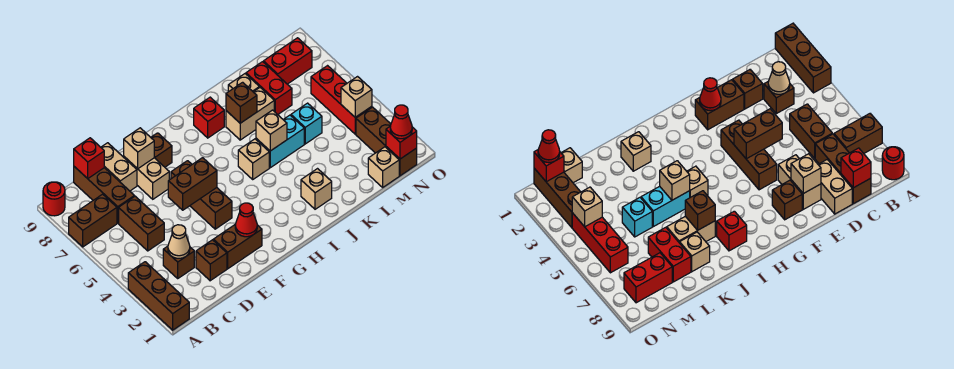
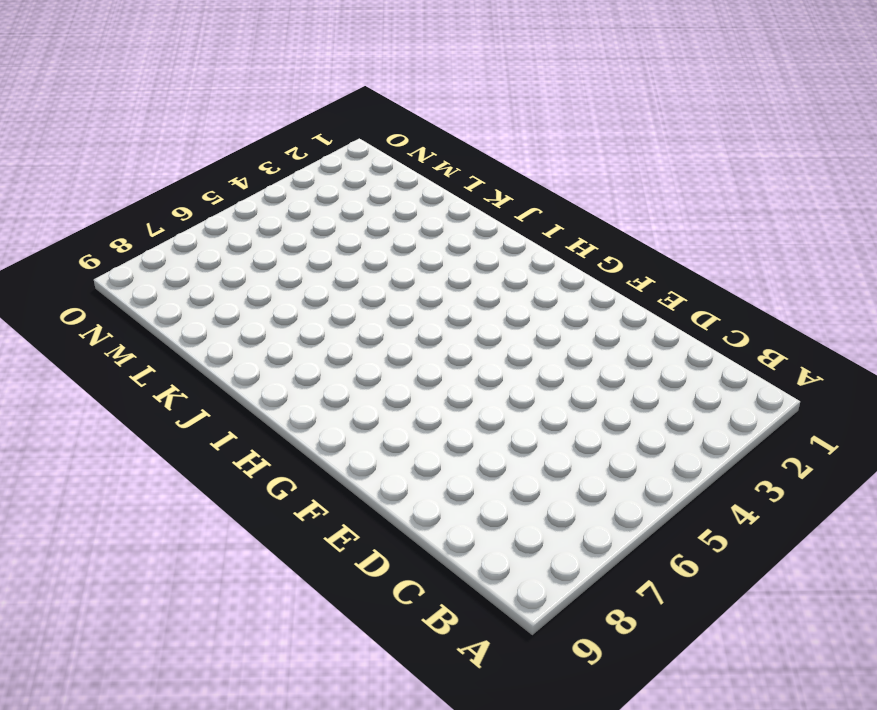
none -> brown brick A1:A3 level 1
none -> brown brick A7:B7 level 1
none -> red round brick A9 level 1
none -> brown brick C3 level 1

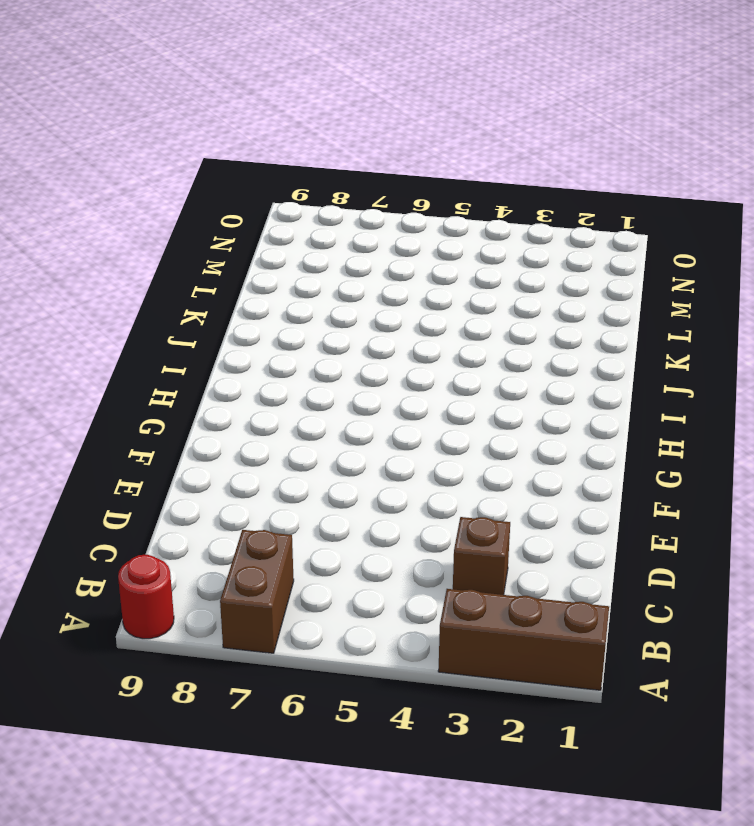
none -> brown brick C5:C6 level 1
none -> brown brick C7:C9 level 1
none -> brown brick D2 level 1
none -> tan brick D8:D9 level 1

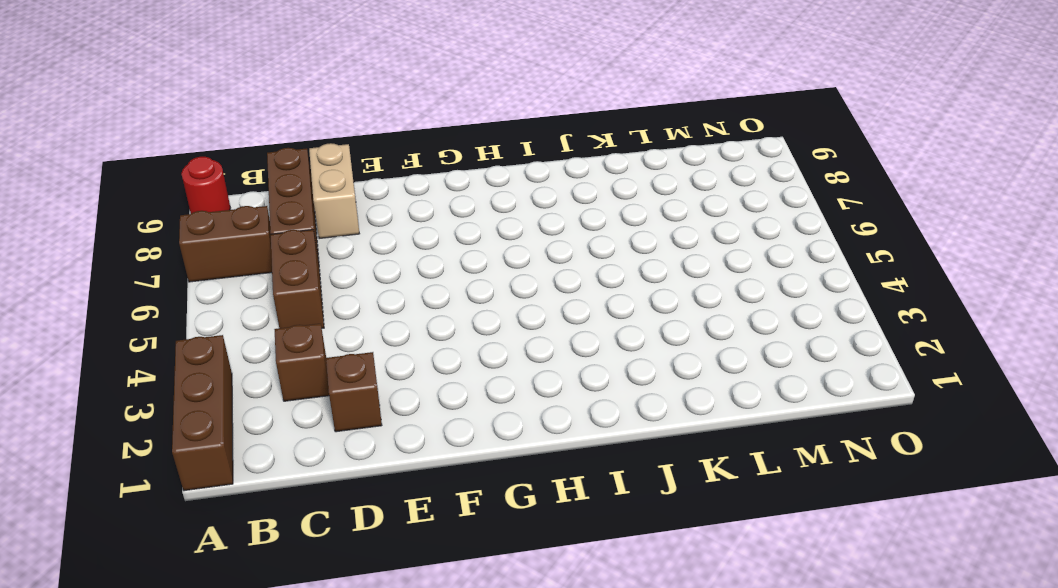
none -> brown brick E2:F2 level 1
none -> tan brick E7:E8 level 1
none -> brown brick F4:F6 level 1
none -> brown brick F8 level 1

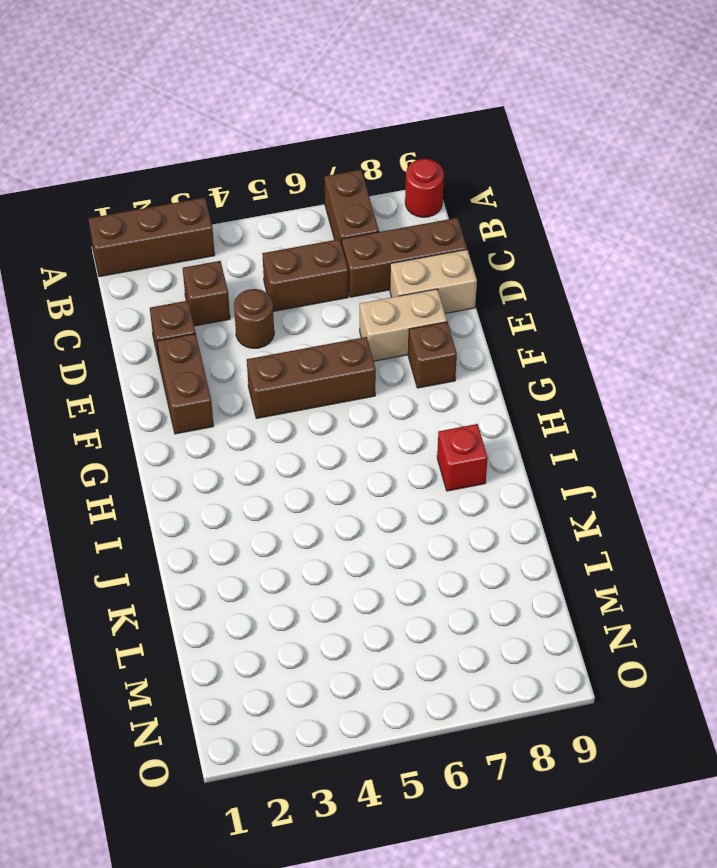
brown round brick D4 level 1 -> none
none -> tan brick I5 level 1
none -> tan brick J2 level 1
none -> cyan brick J5:K5 level 1
none -> tan brick J7:K7 level 1

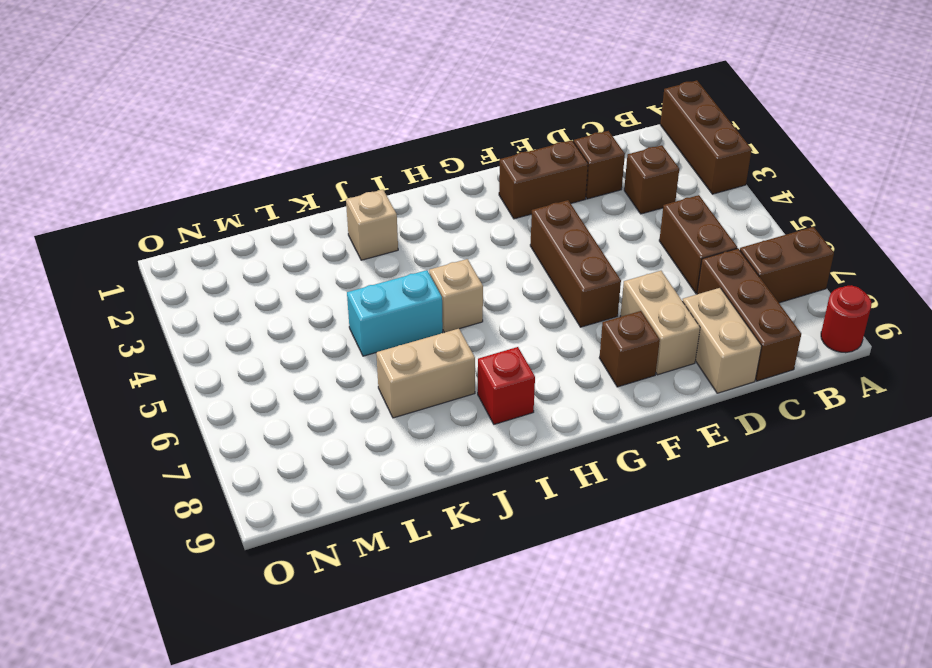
none -> tan brick K8 level 1
none -> cyan brick L5 level 1
none -> red brick L7:L8 level 1
none -> tan brick M1 level 1

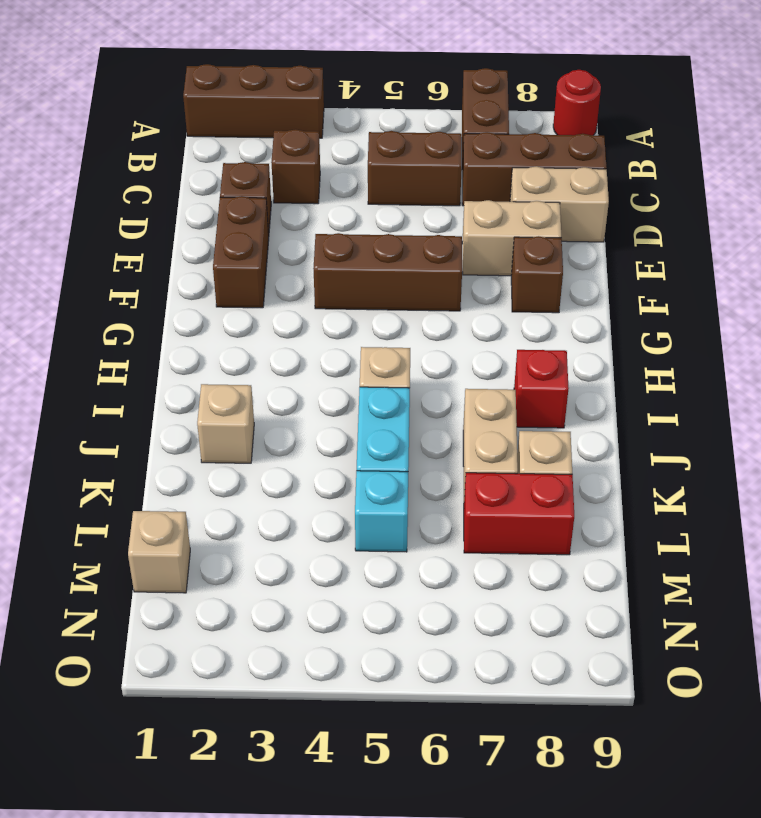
none -> red brick M8:N8 level 1
none -> brown brick N1:N3 level 1
none -> red brick N4:N6 level 1
none -> tan cone C3 level 2

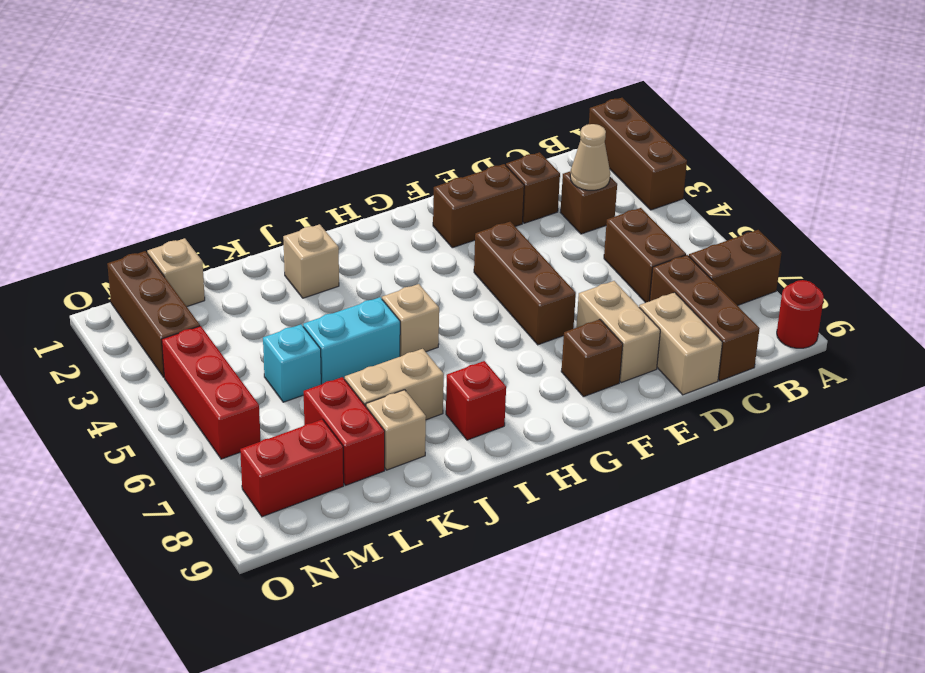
none -> red brick C9 level 2
none -> brown brick E5:F5 level 2
none -> tan brick E8 level 2
none -> red cone F2 level 2

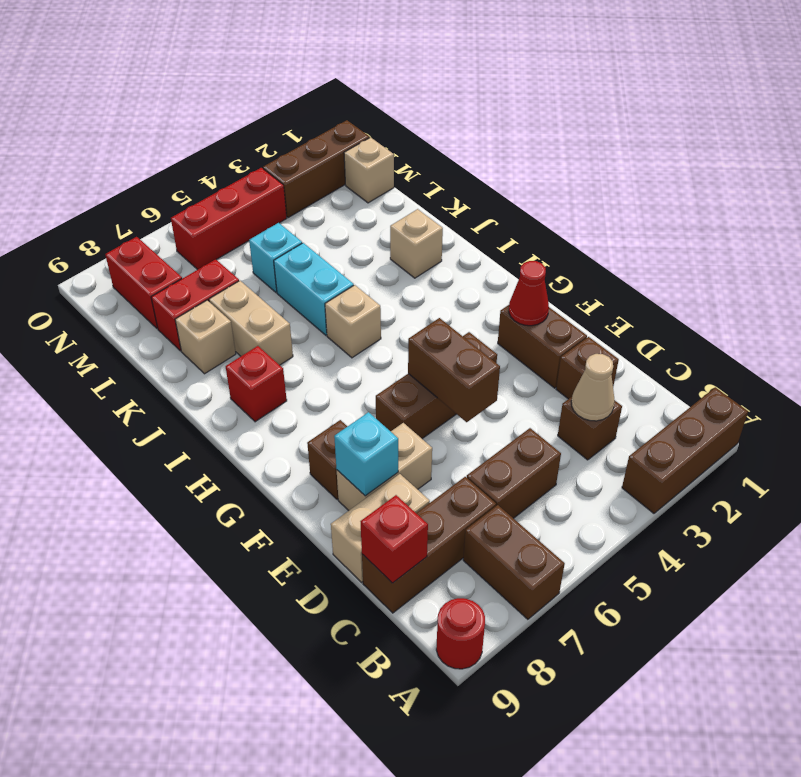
cyan brick E8 level 2 -> tan brick E8 level 2
none -> tan brick J5 level 2
none -> brown brick J7 level 2
none -> red brick N1 level 2
none -> tan brick N4 level 2

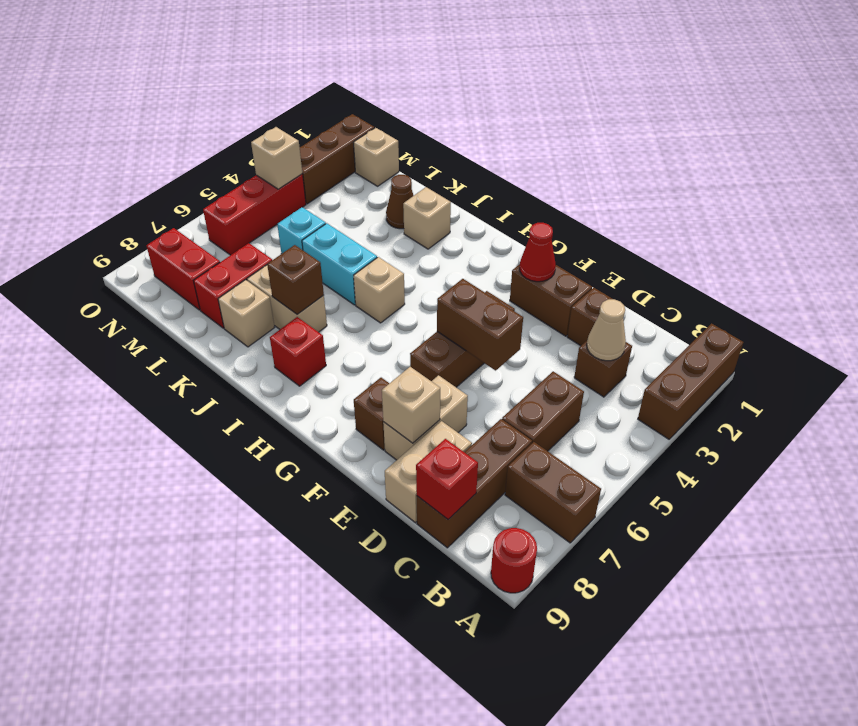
brown cone K2 level 1 -> none
none -> tan brick J5 level 2
none -> red brick N1 level 2
none -> red cone N1 level 3

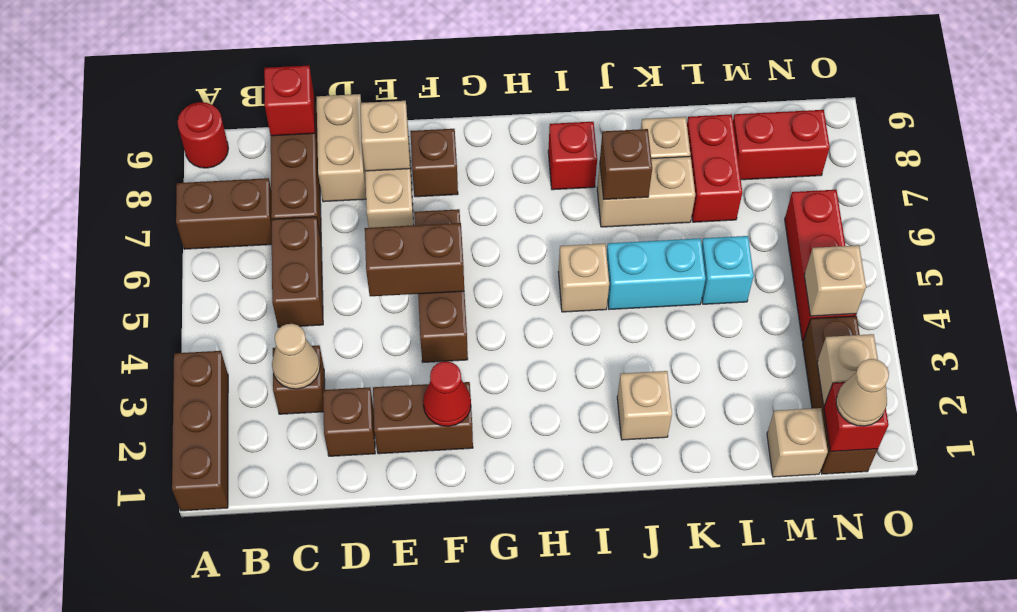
tan cone N1 level 3 -> red cone N1 level 3
tan brick N2 level 2 -> tan brick J5 level 2

